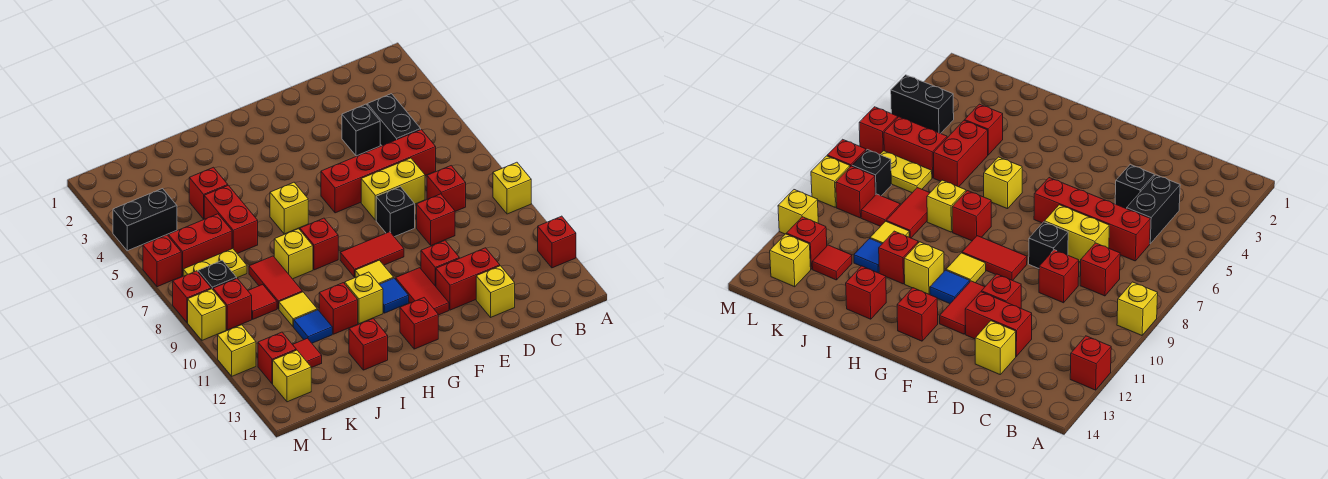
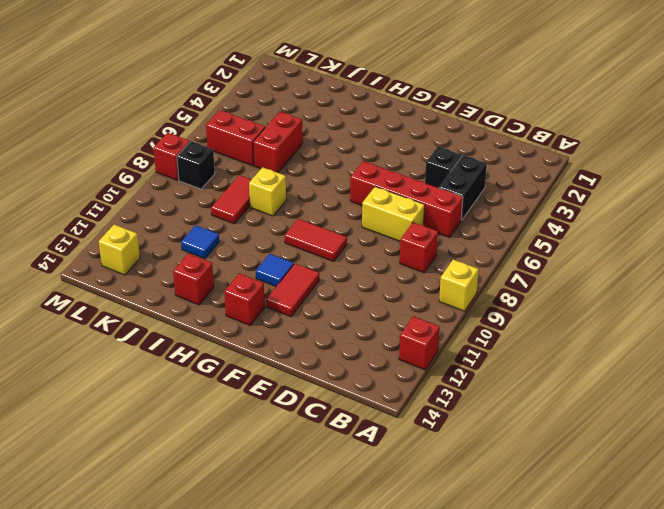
none -> red brick D9 level 1
none -> red brick D12:E12 level 1
none -> yellow brick D13 level 1
none -> black brick E8 level 1

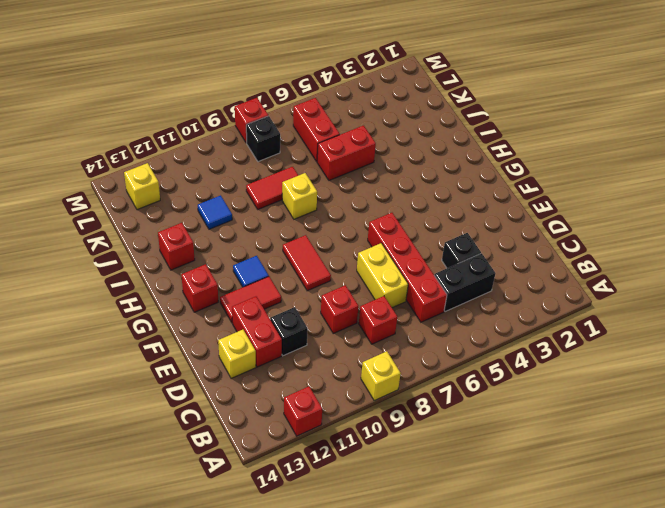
black brick D11 level 1 -> black brick E8 level 1
none -> red brick E11 level 1
none -> yellow tile G10 level 1
none -> yellow brick H6 level 1
none -> red brick H8 level 1

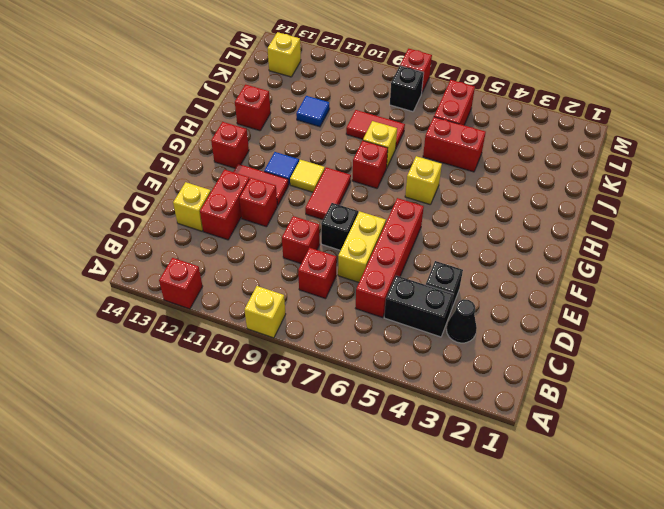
black cone C3 level 1 -> none
none -> yellow brick H11 level 1
none -> red brick I11 level 1
none -> red brick J4 level 1
none -> yellow tile J10 level 1

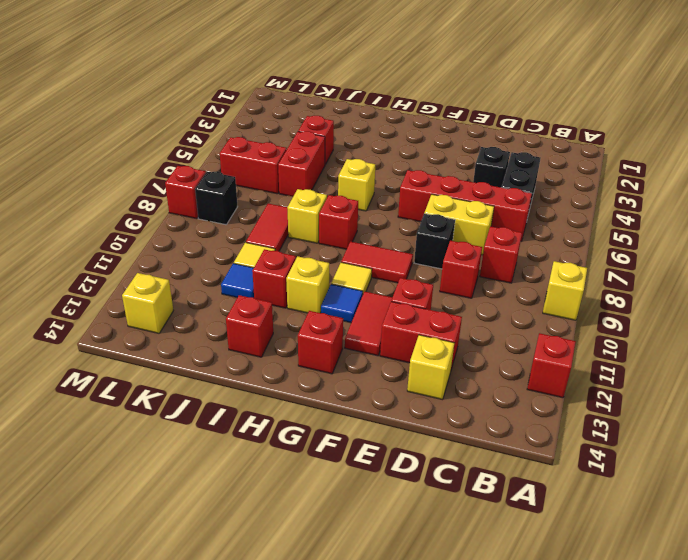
none -> yellow plate K7:L7 level 1
none -> red tile K9 level 1
none -> red tile K12 level 1
none -> black brick L4:M4 level 1

